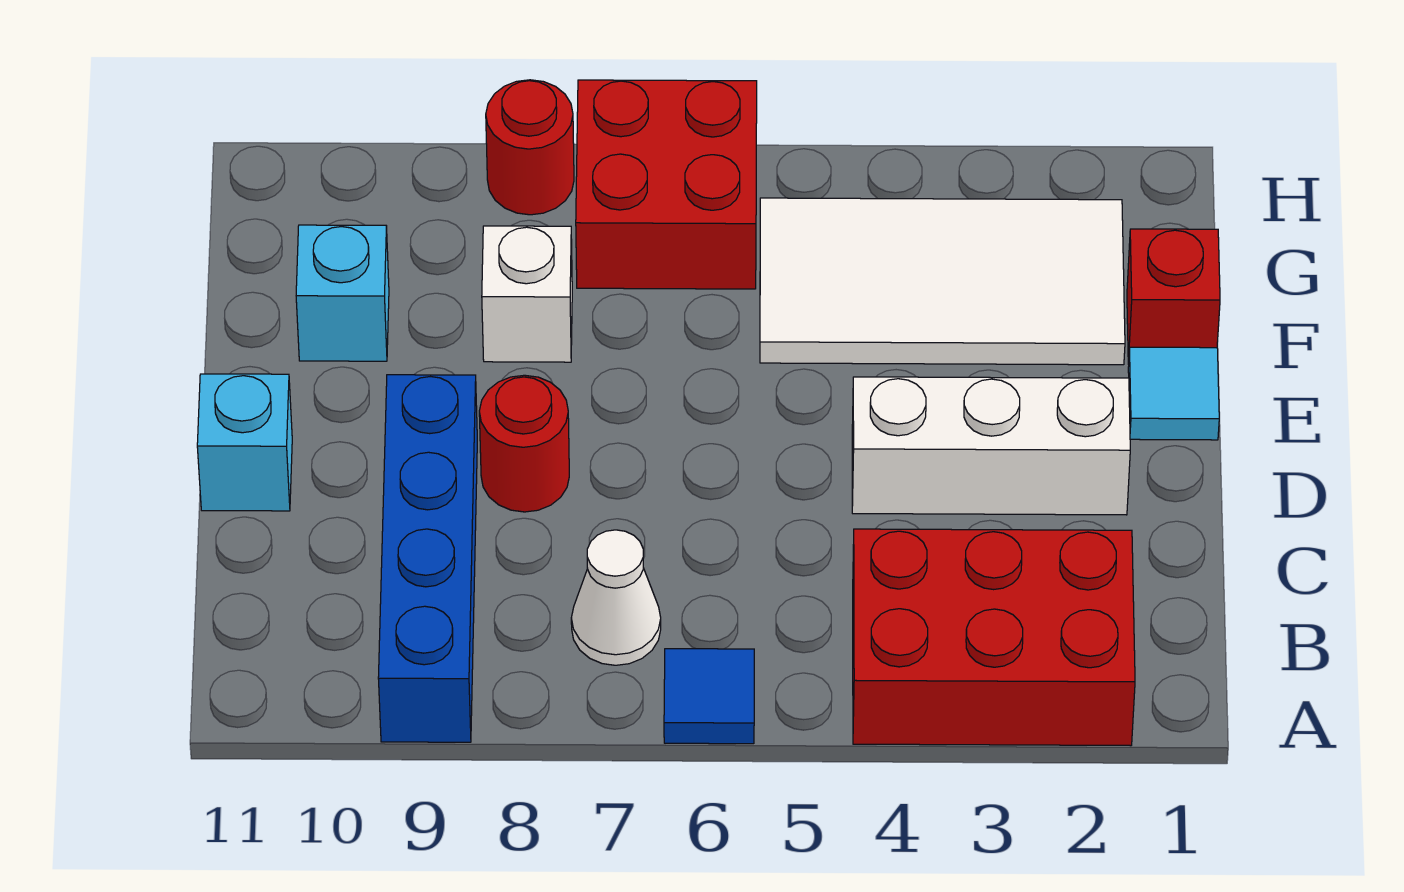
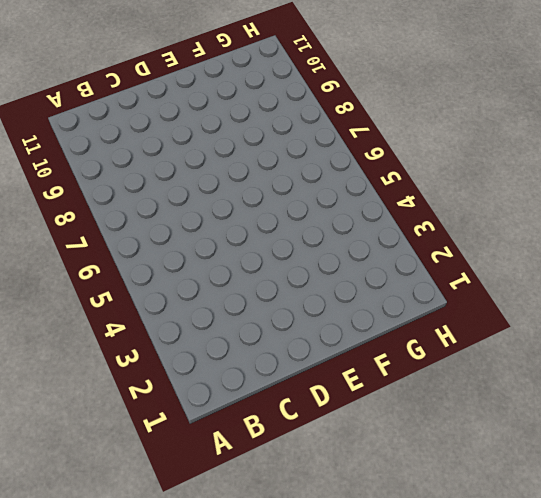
none -> red brick A2:B4 level 1
none -> blue tile A6 level 1
none -> blue brick A9:D9 level 1

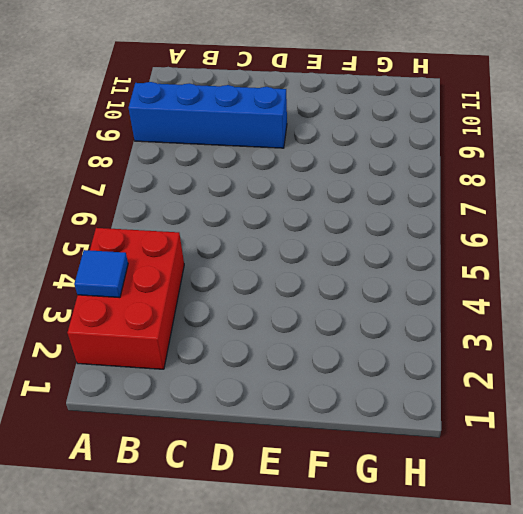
blue tile A3 level 2 -> blue tile A6 level 1
none -> white cone B7 level 1
none -> white brick D2:D4 level 1
none -> red round brick D8 level 1

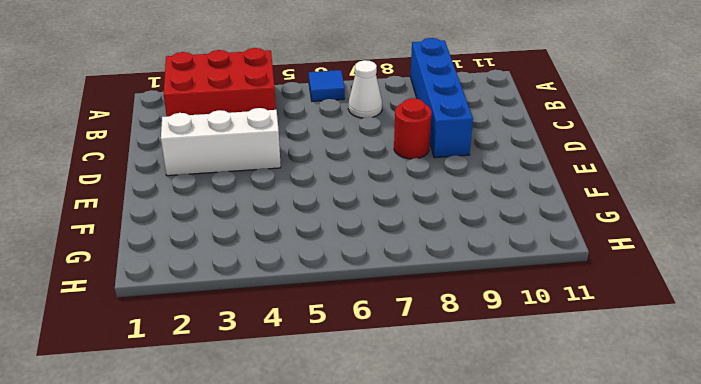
none -> cyan brick D11 level 1
none -> cyan tile E1 level 1
none -> red brick F1 level 1

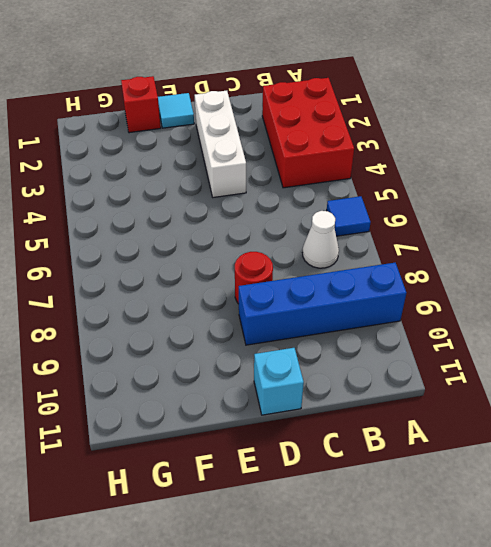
none -> white tile F2:G5 level 1
none -> white brick F8 level 1
none -> cyan brick F10 level 1

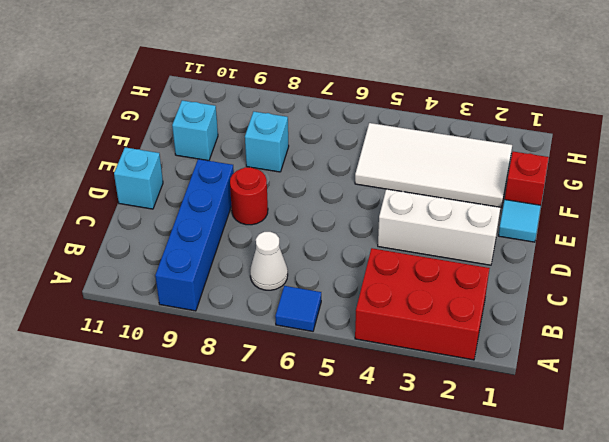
cyan brick F8 level 1 -> white brick F8 level 1
none -> red brick G6:H7 level 1
none -> red round brick H8 level 1

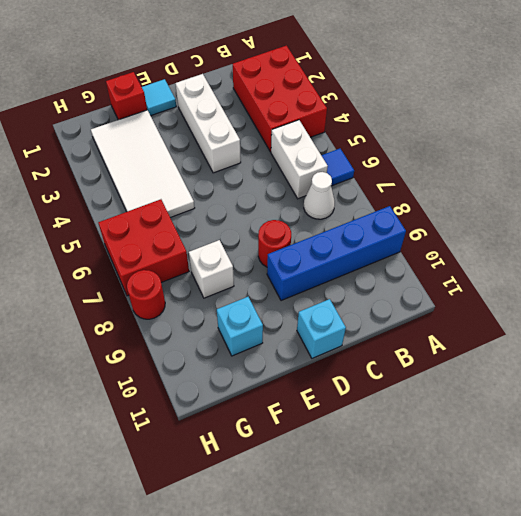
white brick B5:B6 level 1 -> none

